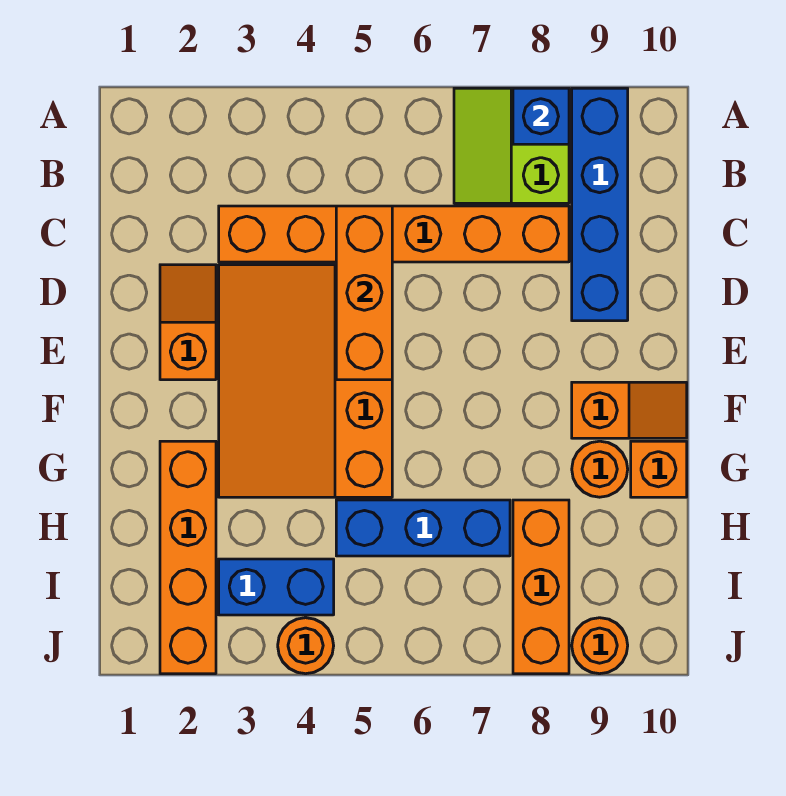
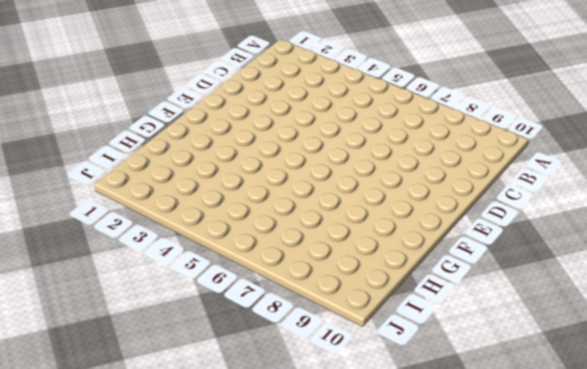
none -> lime slope A7:B8 level 1 top 8
none -> blue brick A9:D9 level 1
none -> orange brick C3:C8 level 1

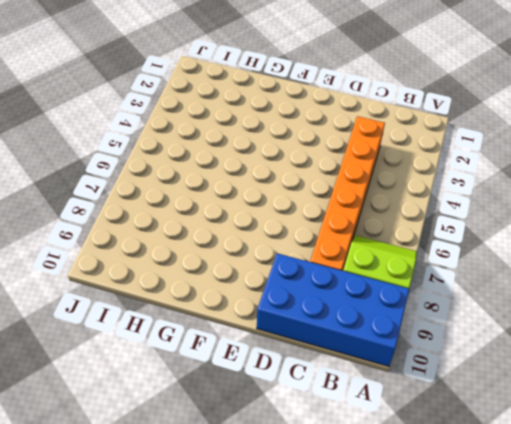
blue brick A9:D10 level 1 -> blue brick A9:D9 level 1
none -> orange slope D2:E2 level 1 top E
none -> orange slope D3:G5 level 1 top 5
none -> orange slope F9:F10 level 1 top 9

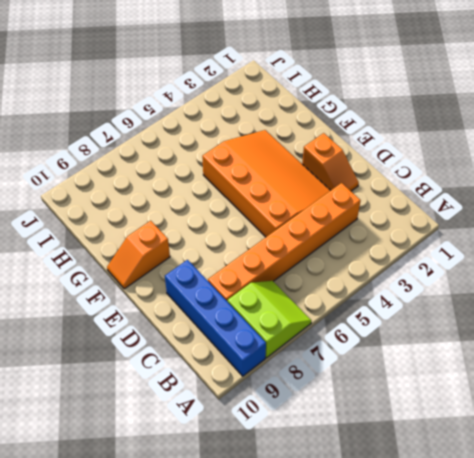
none -> orange brick G2:J2 level 1
none -> orange round brick G9 level 1
none -> orange brick G10 level 1

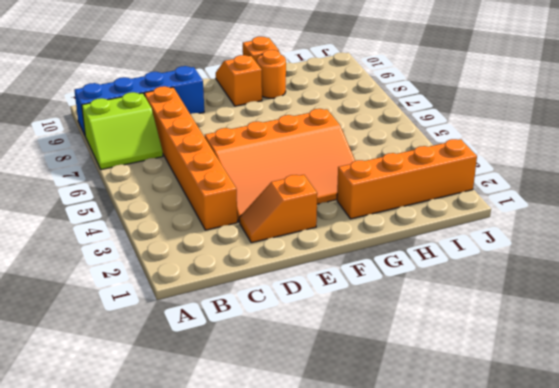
none -> blue brick H5:H7 level 1
none -> orange brick H8:J8 level 1
none -> blue brick I3:I4 level 1

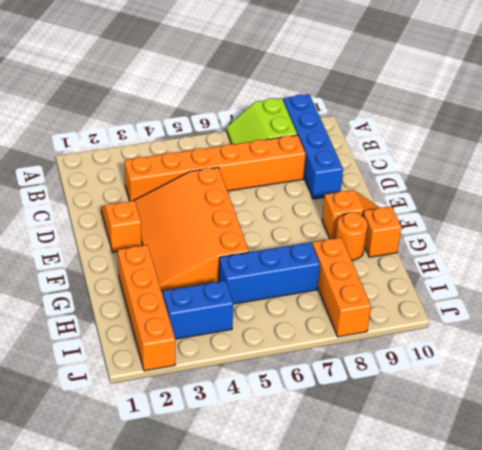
none -> orange round brick J4 level 1
none -> orange round brick J9 level 1
none -> blue brick A8 level 2

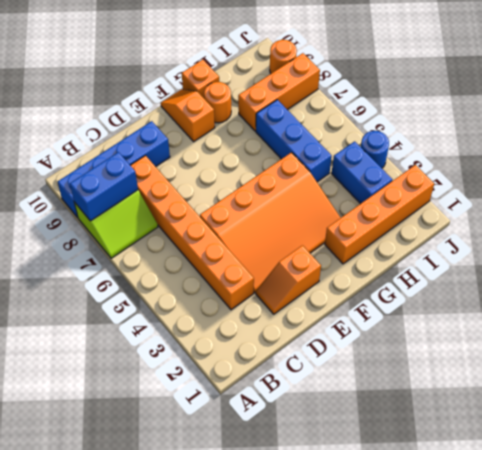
blue brick A8:B8 level 2 -> blue brick A8 level 2
blue round brick J4 level 1 -> orange round brick J4 level 1
none -> orange brick C5:E5 level 2

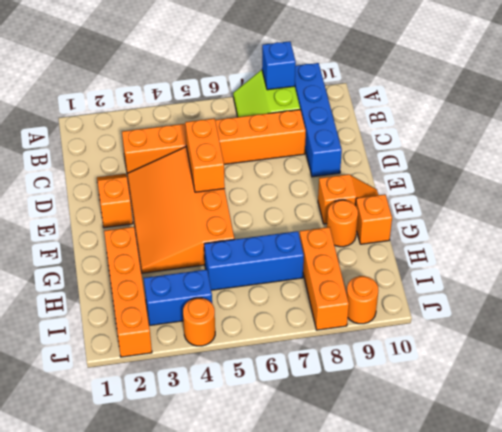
orange brick D5:E5 level 2 -> orange brick C5:E5 level 2

